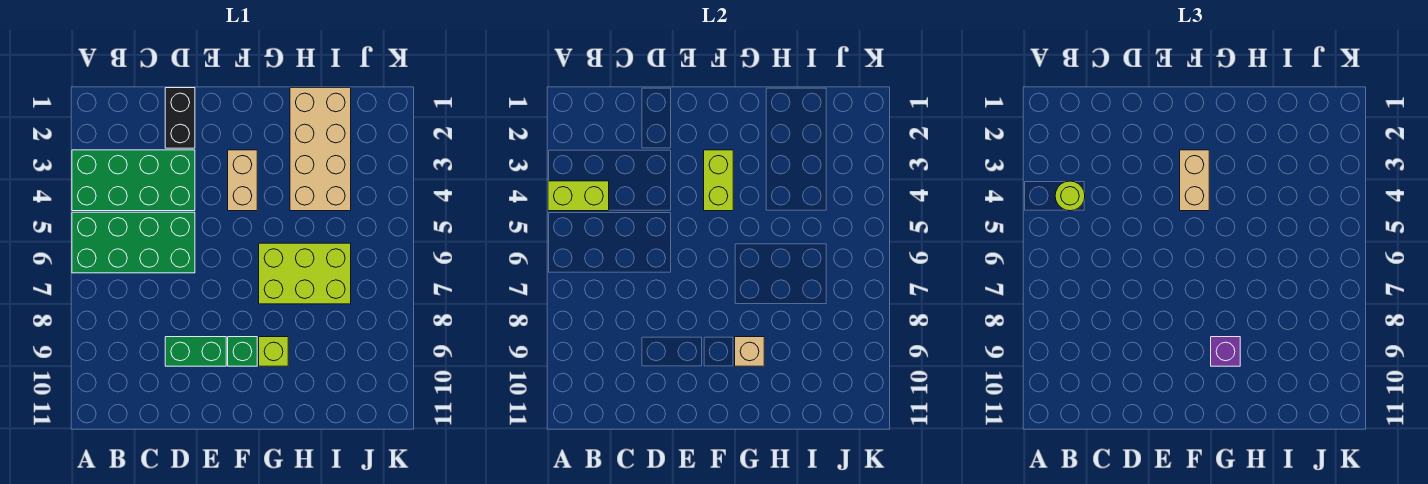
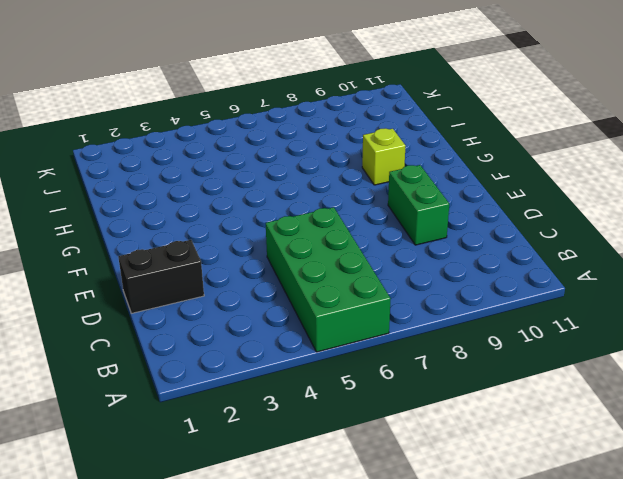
none -> green brick A3:D4 level 1
none -> tan brick F3:F4 level 1
none -> green brick F9 level 1

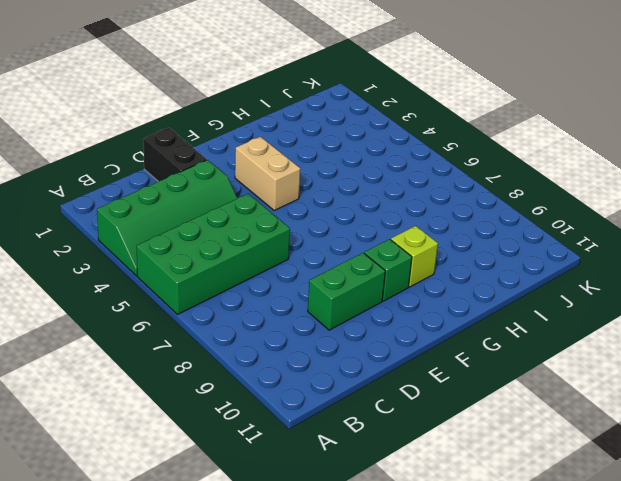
green slope A3:D4 level 1 top 3 -> green brick A3:D4 level 1
none -> lime brick G6:I7 level 1
none -> tan brick H1:I4 level 1
none -> lime brick A4:B4 level 2

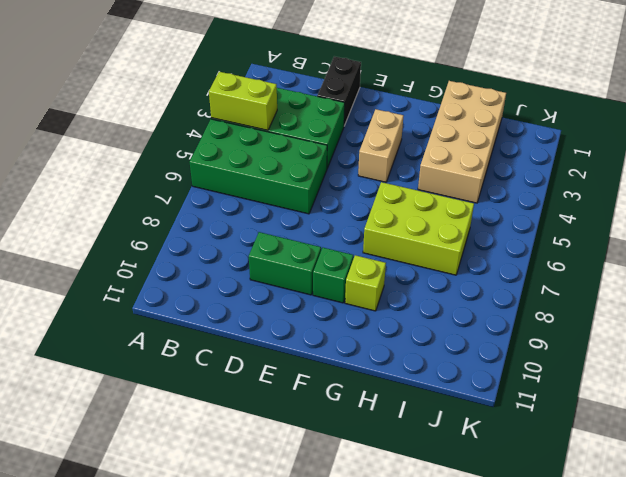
none -> lime brick F3:F4 level 2
none -> tan brick G9 level 2
none -> lime round brick B4 level 3

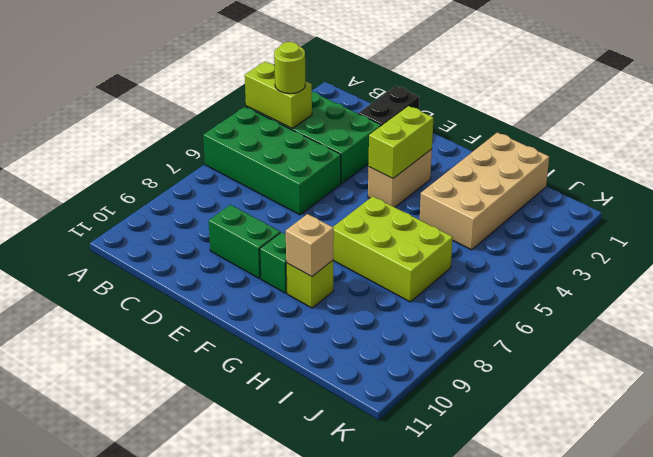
none -> tan brick F3:F4 level 3
none -> purple brick G9 level 3

